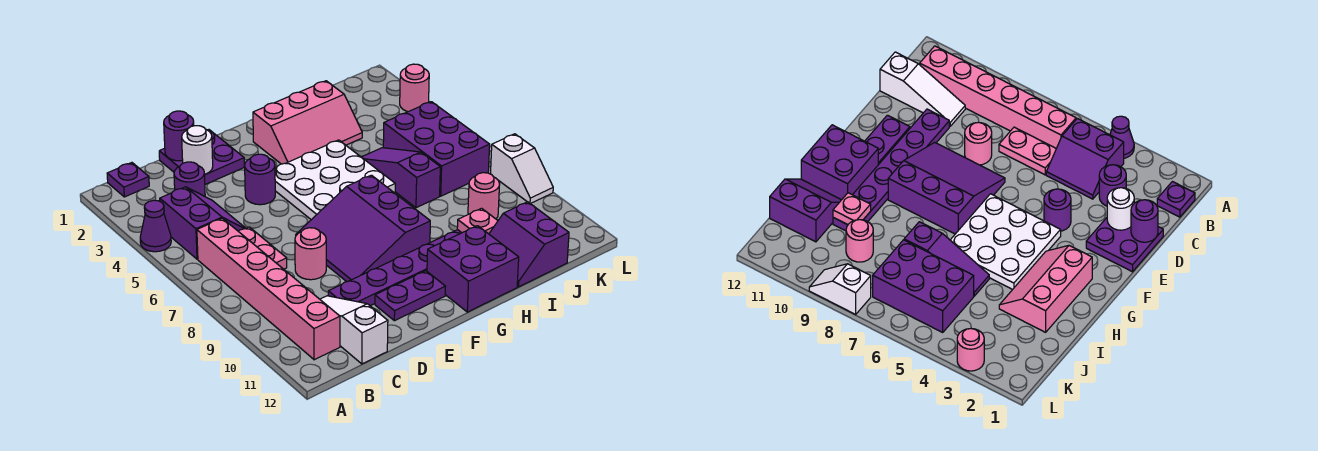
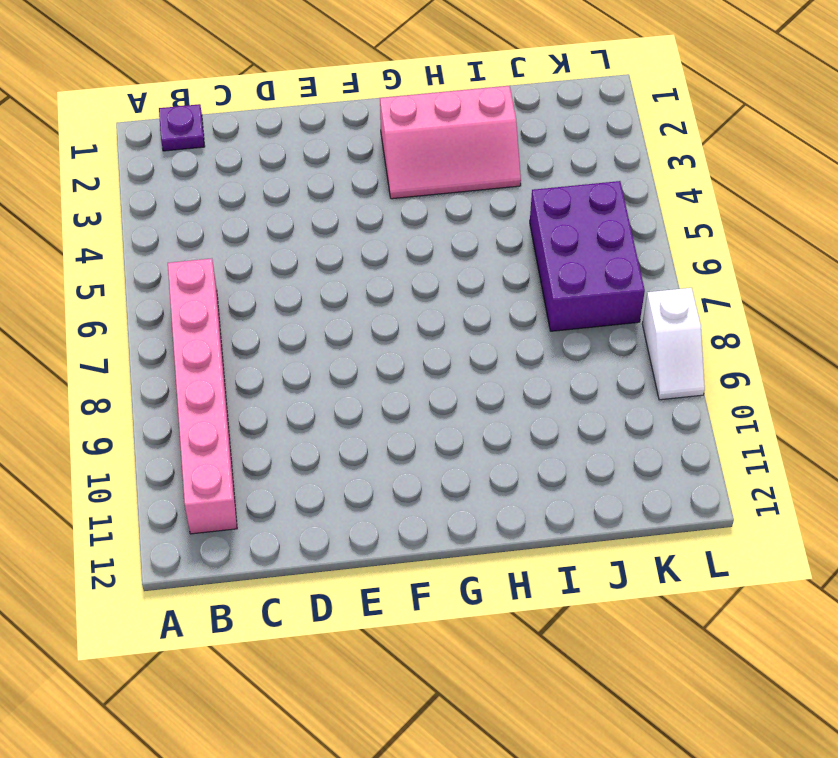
none -> purple cone A4 level 1
none -> purple slope B4:C5 level 1 top B
none -> purple round brick C3 level 1

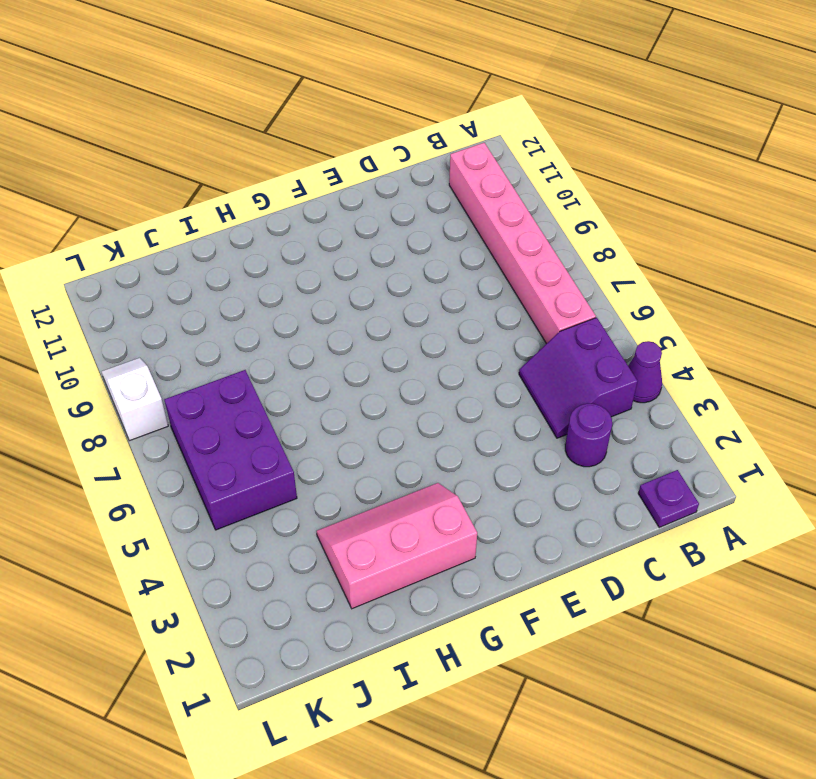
none -> pink plate C6:C7 level 1
none -> white slope C10:C12 level 1 top 12
none -> purple plate D1:E2 level 1

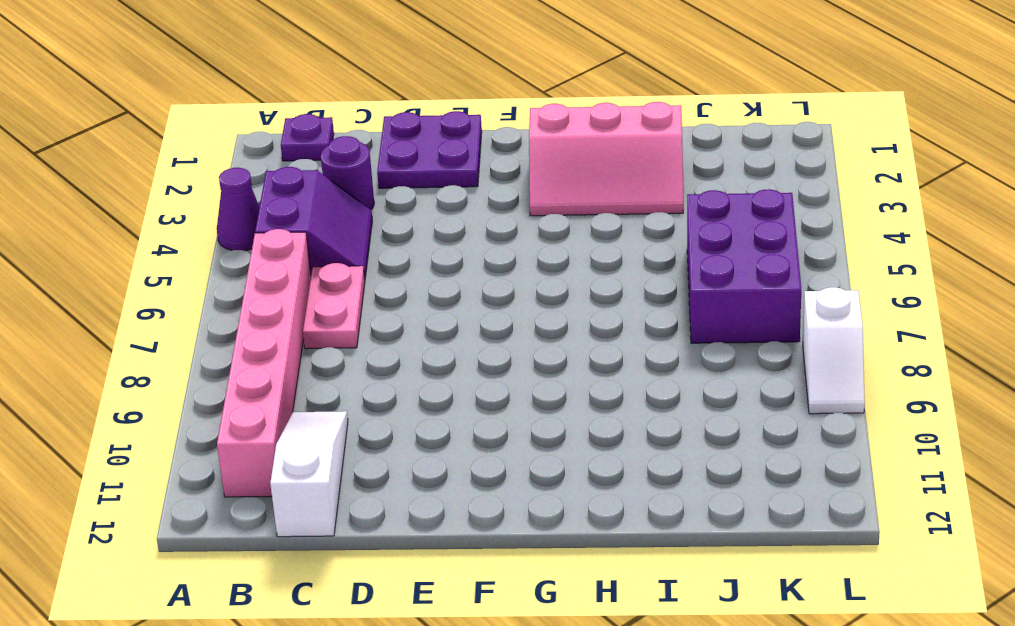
none -> pink round brick D8 level 1
none -> purple plate D10:I10 level 1
none -> purple round brick E4 level 1

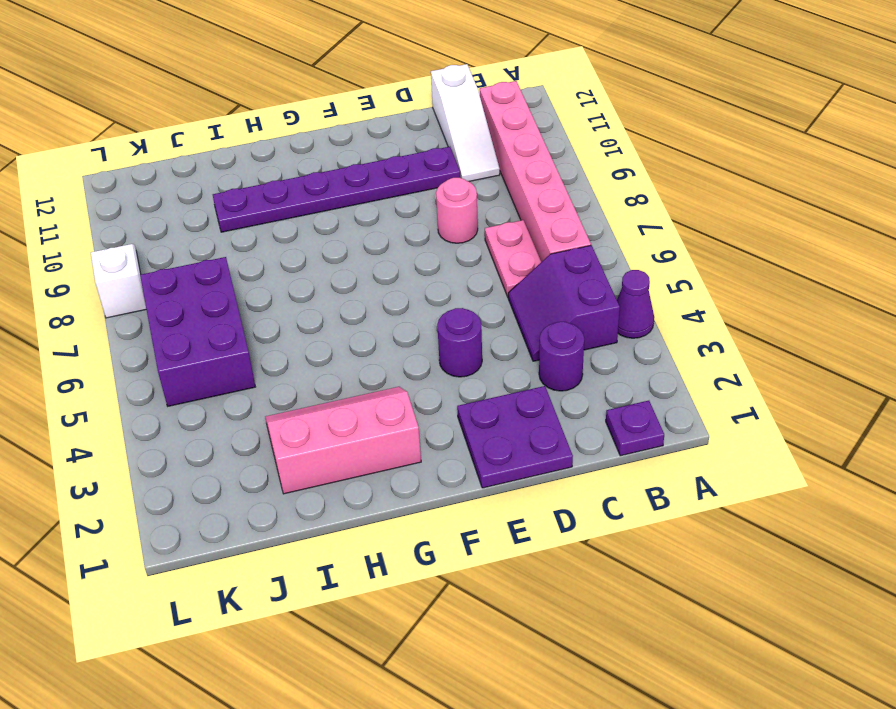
none -> purple slope E7:G9 level 1 top G
none -> purple plate E11:F11 level 1
none -> white plate F4:H6 level 1

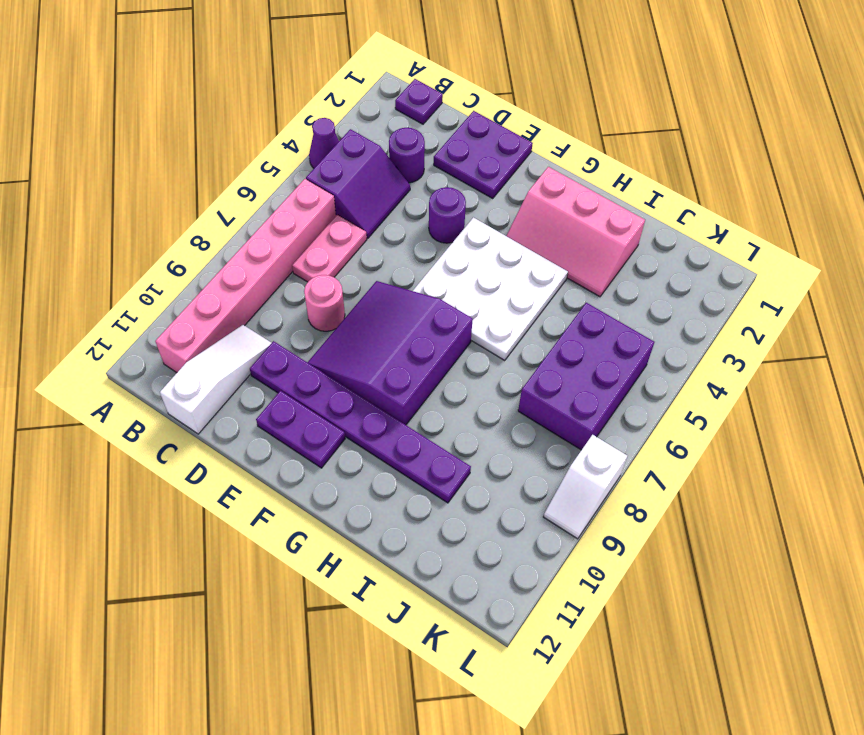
none -> purple brick G11:H12 level 1
none -> purple slope I5:I7 level 1 top 7
none -> purple slope I11:J12 level 1 top J

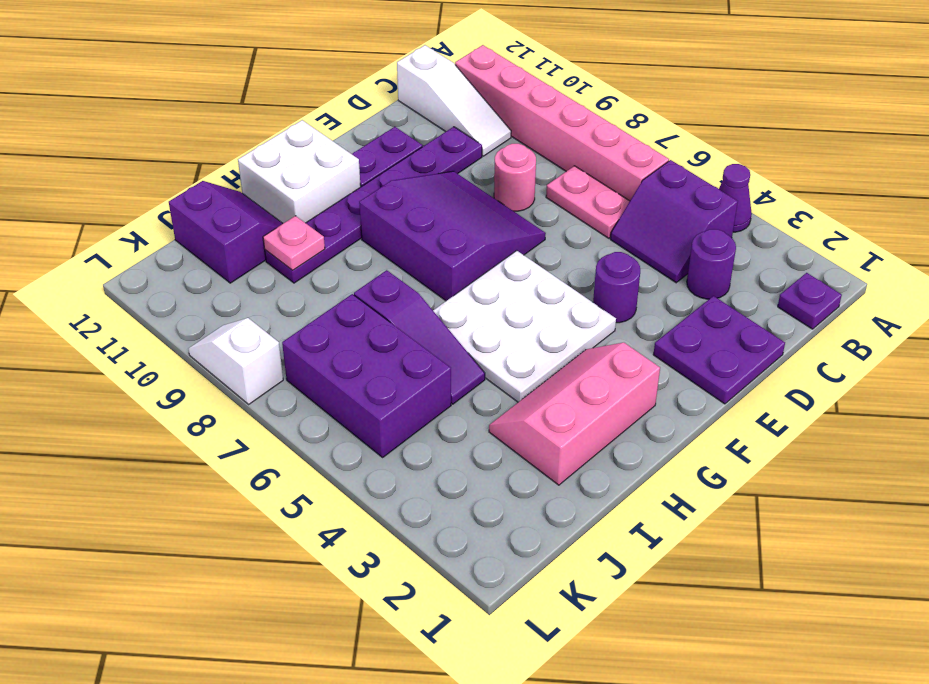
white brick G11:H12 level 1 -> purple brick G11:H12 level 1
none -> pink round brick J9 level 1
none -> pink round brick L3 level 1
none -> purple round brick D1 level 2

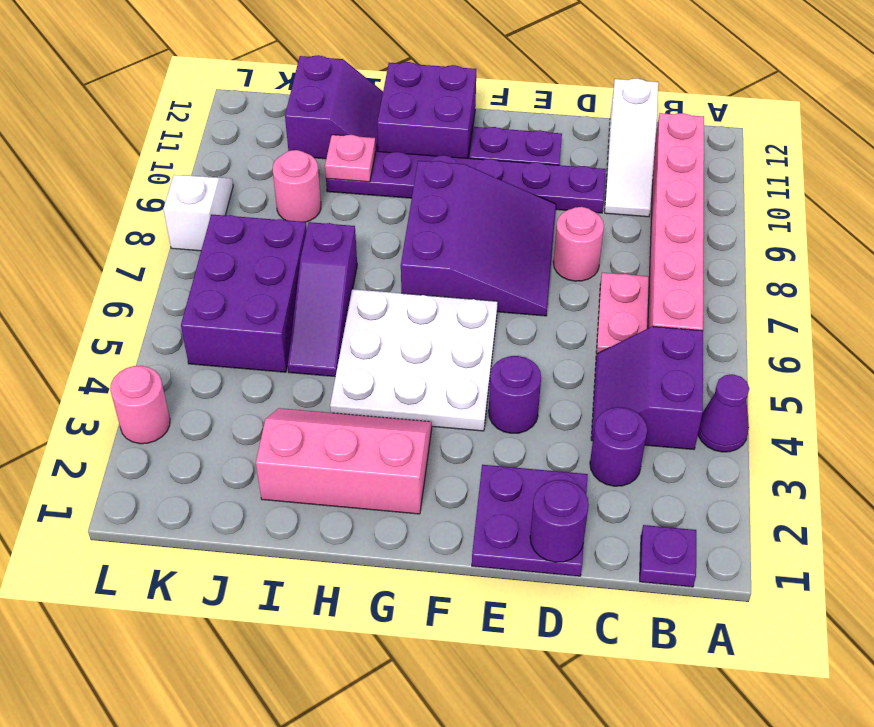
none -> white round brick D2 level 2

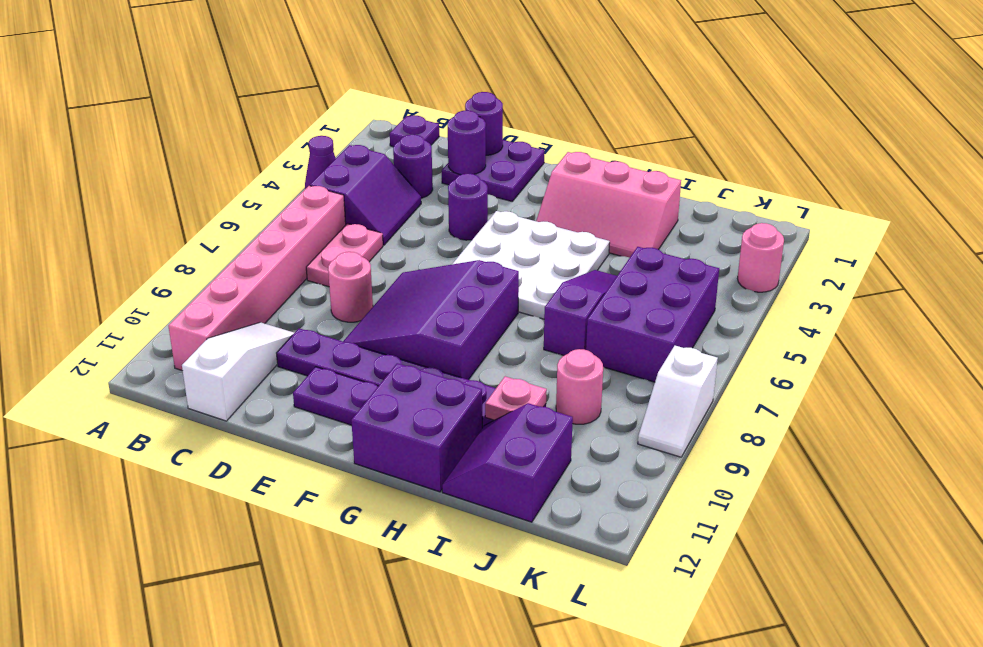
purple round brick D2 level 2 -> white round brick D2 level 2

